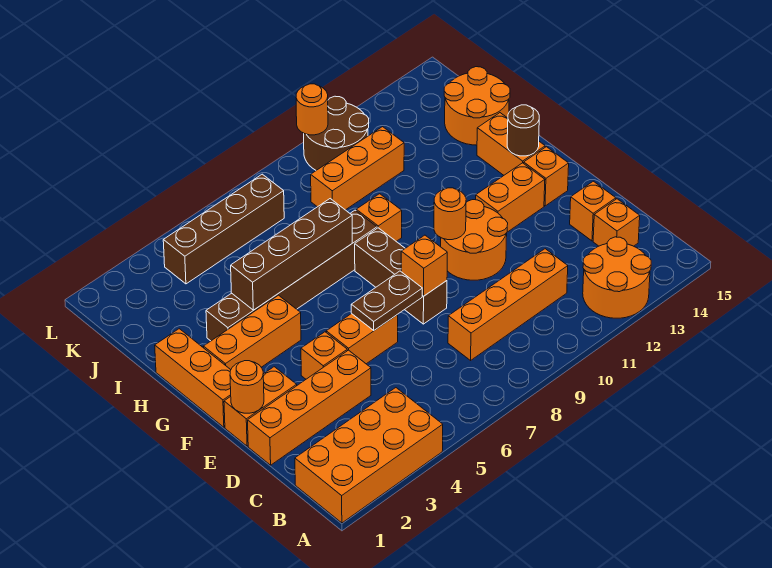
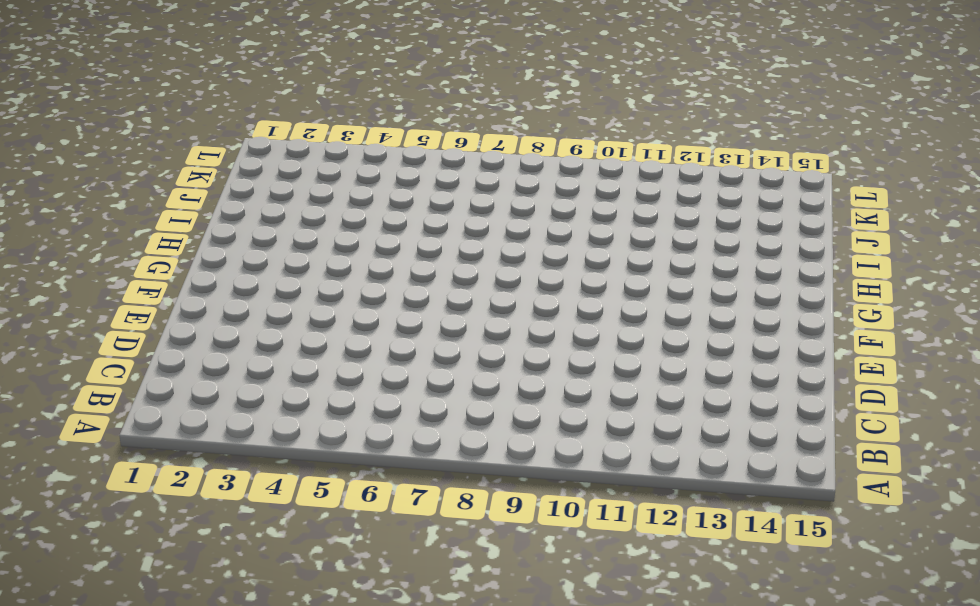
none -> orange brick A1:B4 level 1
none -> orange round brick A12:B13 level 1
none -> orange brick C8:C11 level 1

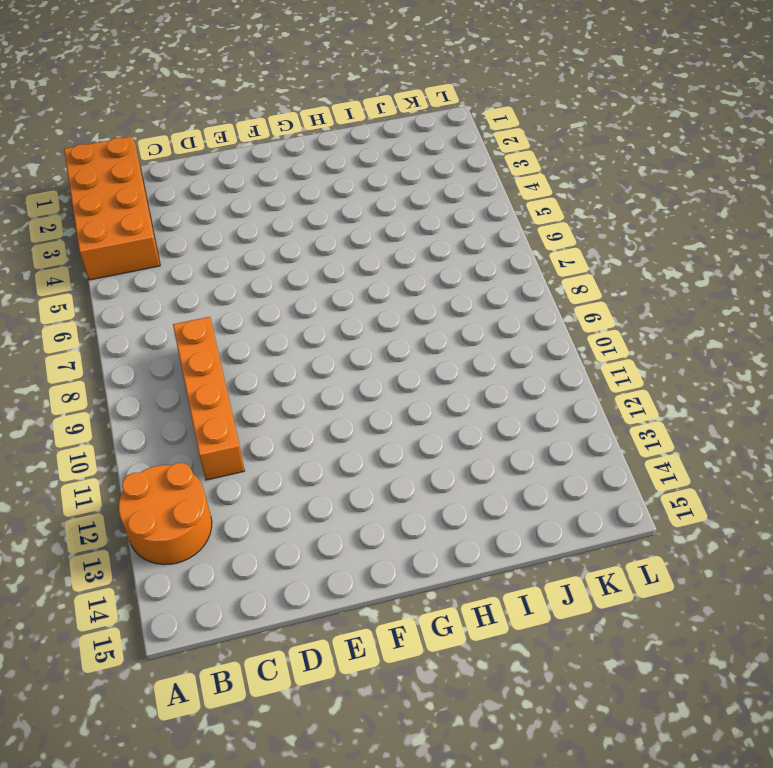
none -> orange brick C14 level 1
none -> orange brick D1:D4 level 1
none -> orange brick D14 level 1

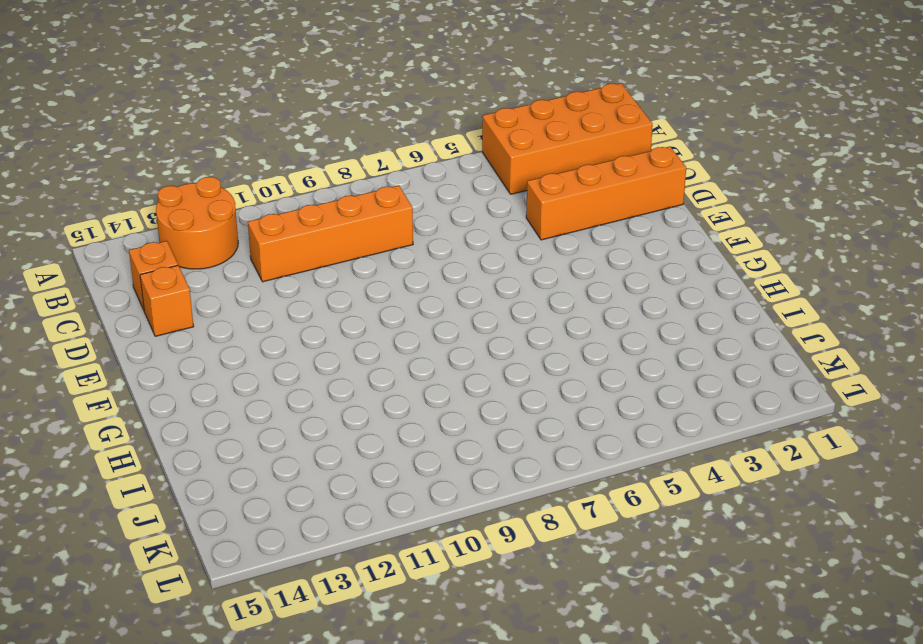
none -> orange brick E1:E2 level 1
none -> orange brick E4 level 1
none -> orange brick E5:E6 level 1

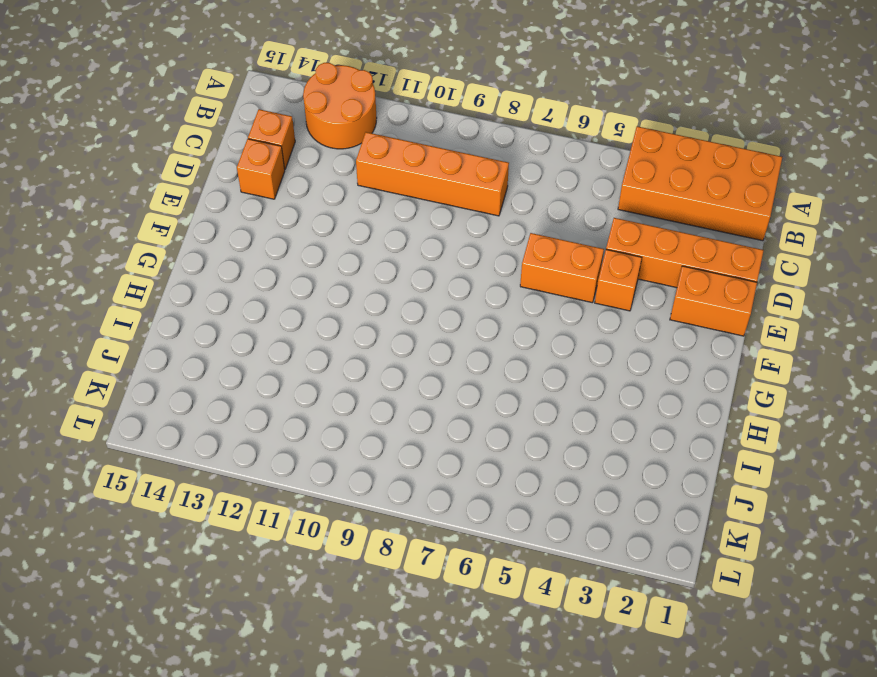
none -> brown brick E8:G8 level 1
none -> orange round brick E10:F11 level 1
none -> orange brick F1:H1 level 1

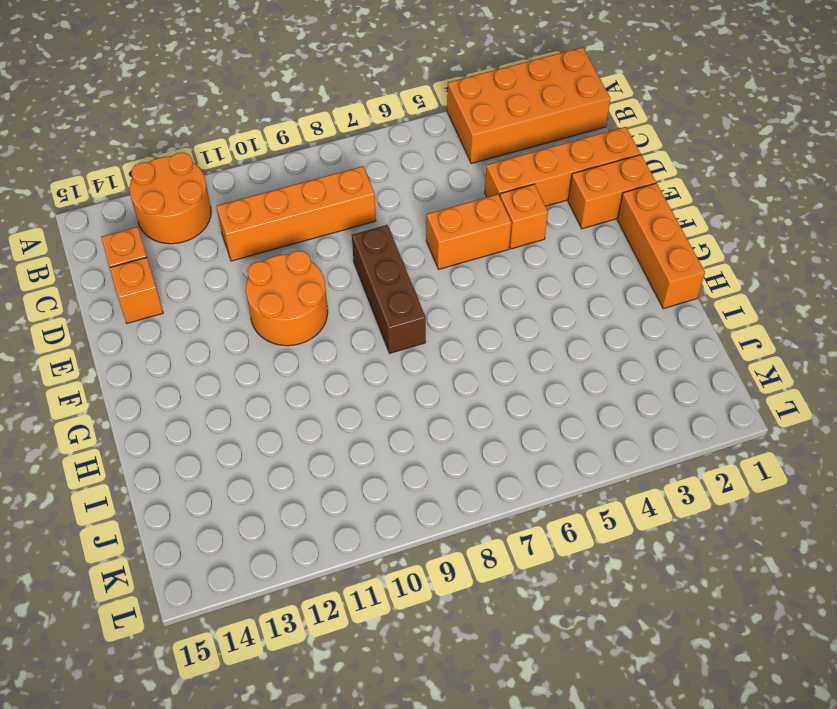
none -> orange brick F12:F13 level 1
none -> orange brick F14 level 1
none -> orange brick G2:G4 level 1

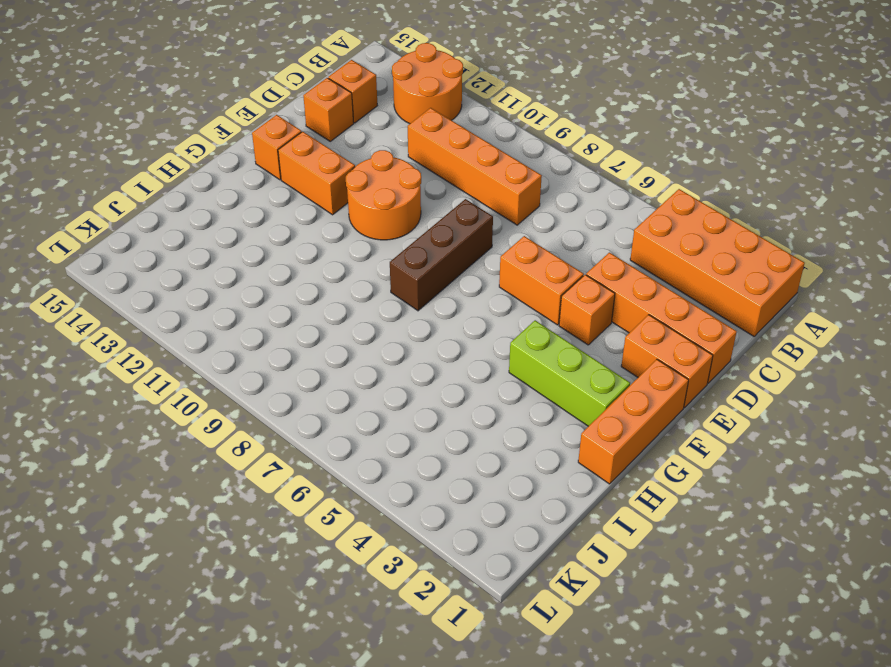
lime brick G2:G4 level 1 -> orange brick G2:G4 level 1
none -> orange brick G14:H14 level 1
none -> brown brick H3:H8 level 1
none -> orange brick H9 level 1

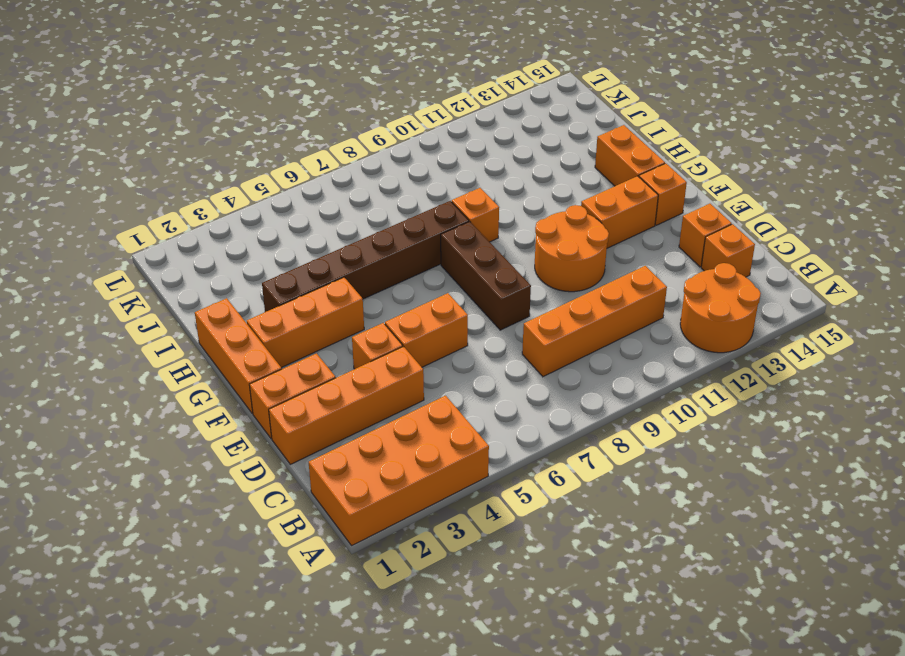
none -> orange round brick I14:J15 level 1
none -> orange brick J9:J11 level 1
none -> brown brick K4:K7 level 1

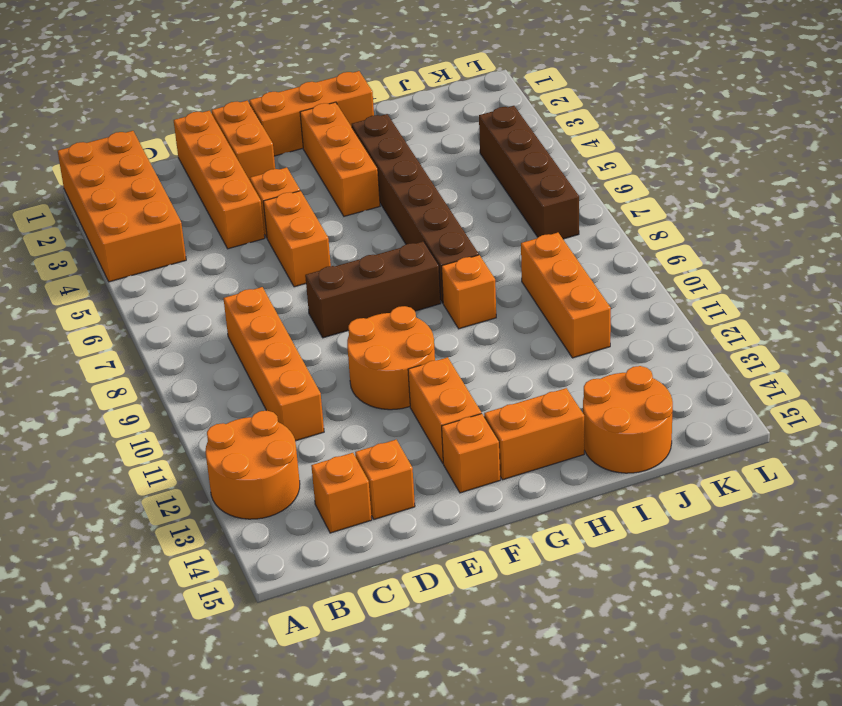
none -> brown round brick K10:L11 level 1
none -> orange round brick E1 level 2
none -> brown plate E6:E7 level 2

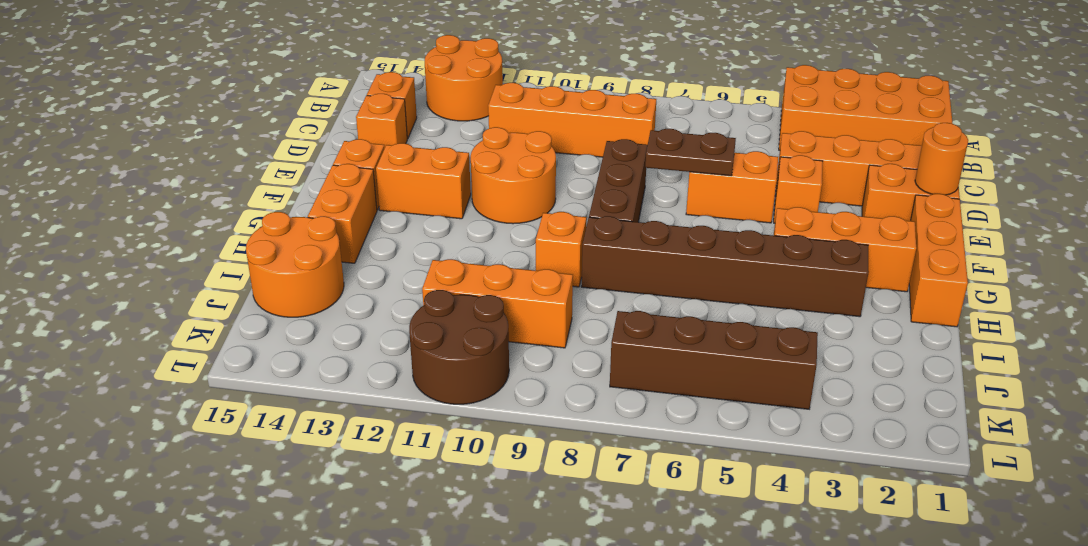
none -> orange brick E8 level 2
none -> orange round brick F10 level 2
none -> brown round brick G14 level 2

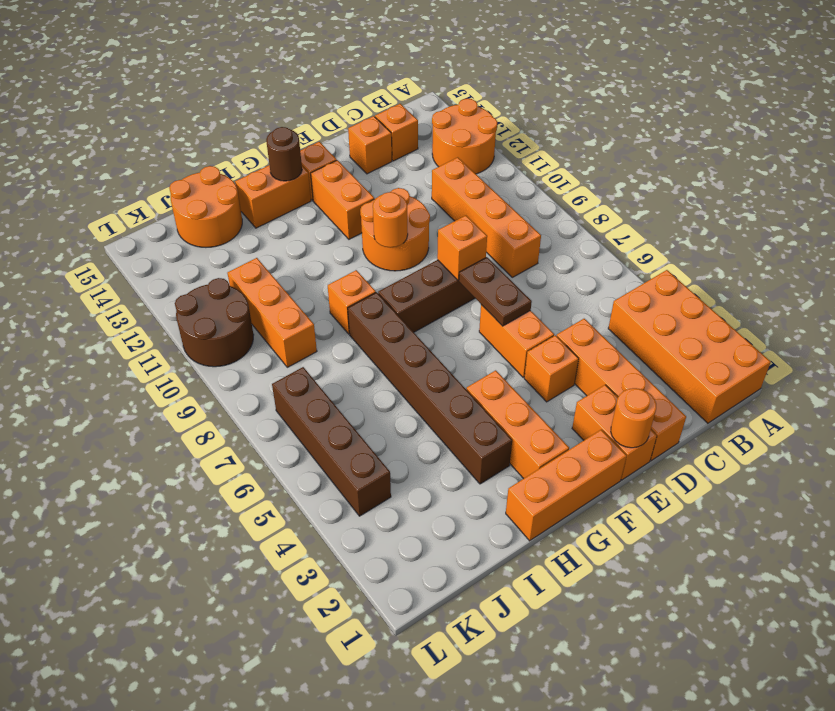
none -> brown brick H4:H7 level 2
none -> orange round brick L10 level 2

